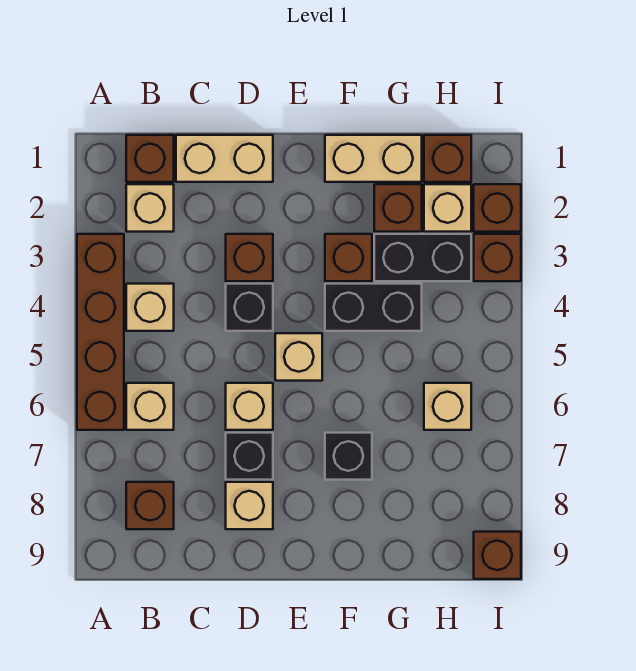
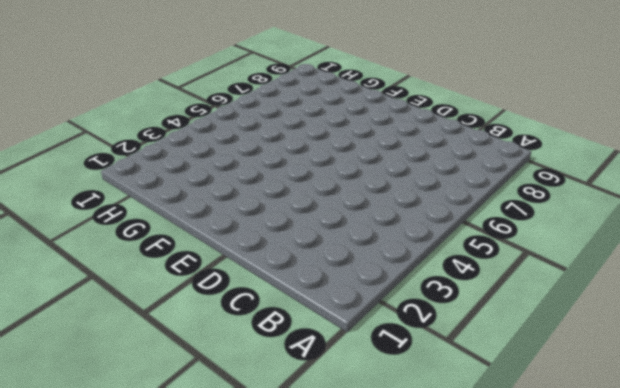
none -> brown brick A3:A6 level 1
none -> brown brick B1 level 1
none -> tan brick B2 level 1

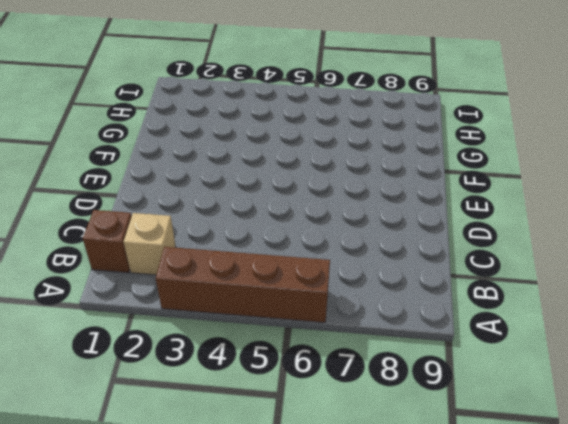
none -> tan brick B4 level 1
none -> tan brick B6 level 1
none -> brown brick B8 level 1

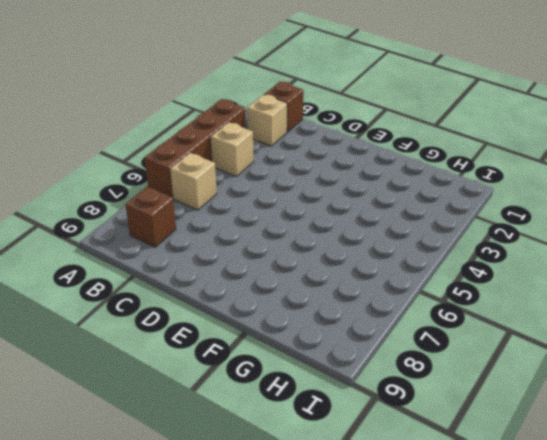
none -> tan brick C1:D1 level 1
none -> brown brick D3 level 1
none -> black brick D4 level 1

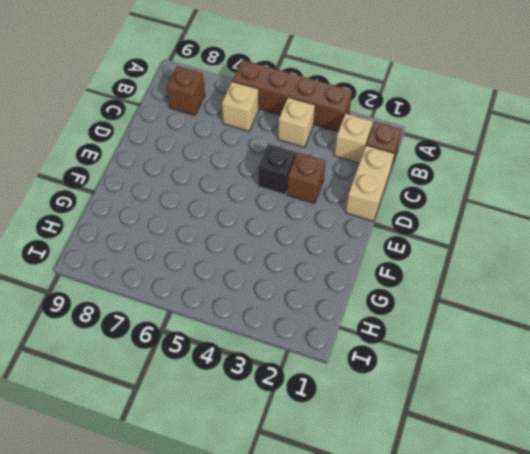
none -> tan brick D6 level 1
none -> black brick D7 level 1
none -> tan brick D8 level 1

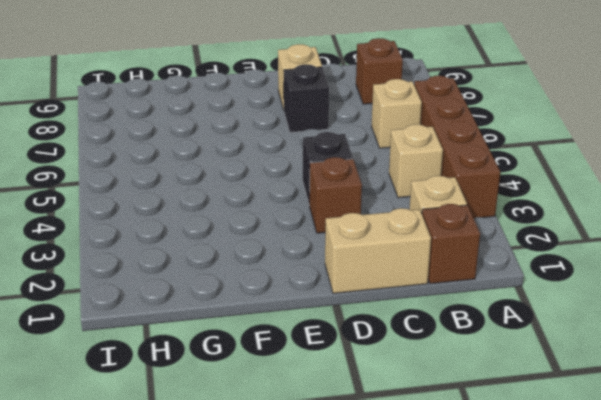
none -> tan brick D6 level 1
none -> tan brick E5 level 1
none -> tan brick F1:G1 level 1

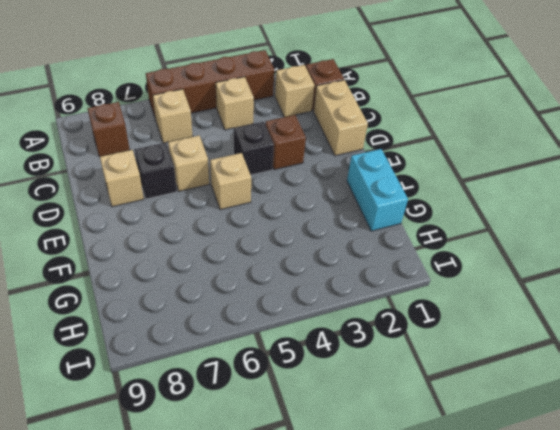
cyan brick F1:G1 level 1 -> tan brick F1:G1 level 1
none -> brown brick F3 level 1
none -> black brick F4:G4 level 1
none -> black brick F7 level 1

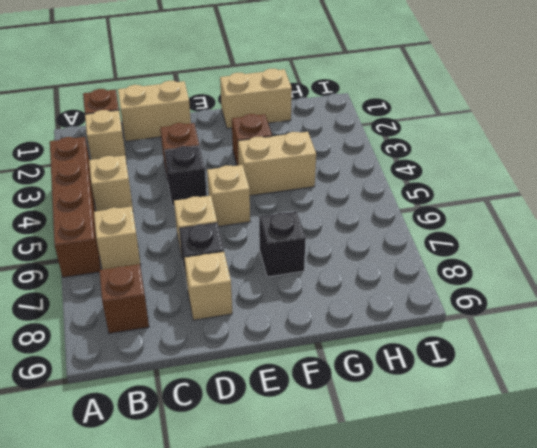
tan brick F4:G4 level 1 -> black brick F4:G4 level 1
none -> brown brick G2 level 1
none -> black brick G3:H3 level 1
none -> brown brick H1 level 1

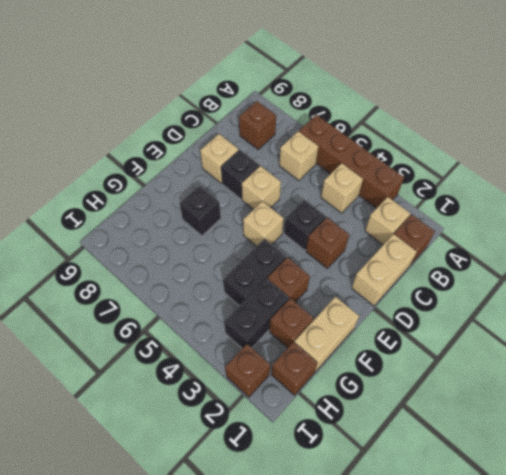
none -> tan brick H2 level 1
none -> tan brick H6 level 1
none -> brown brick I3 level 1

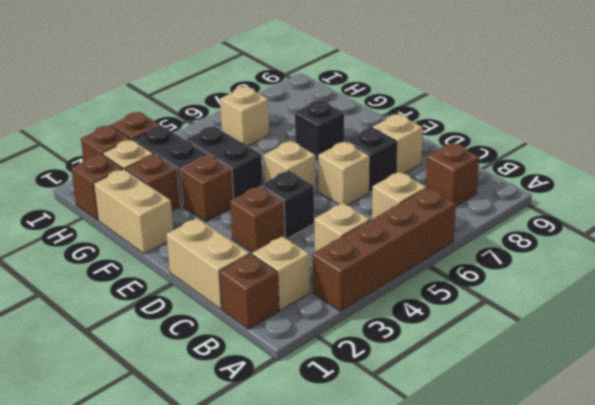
none -> brown brick I9 level 1

